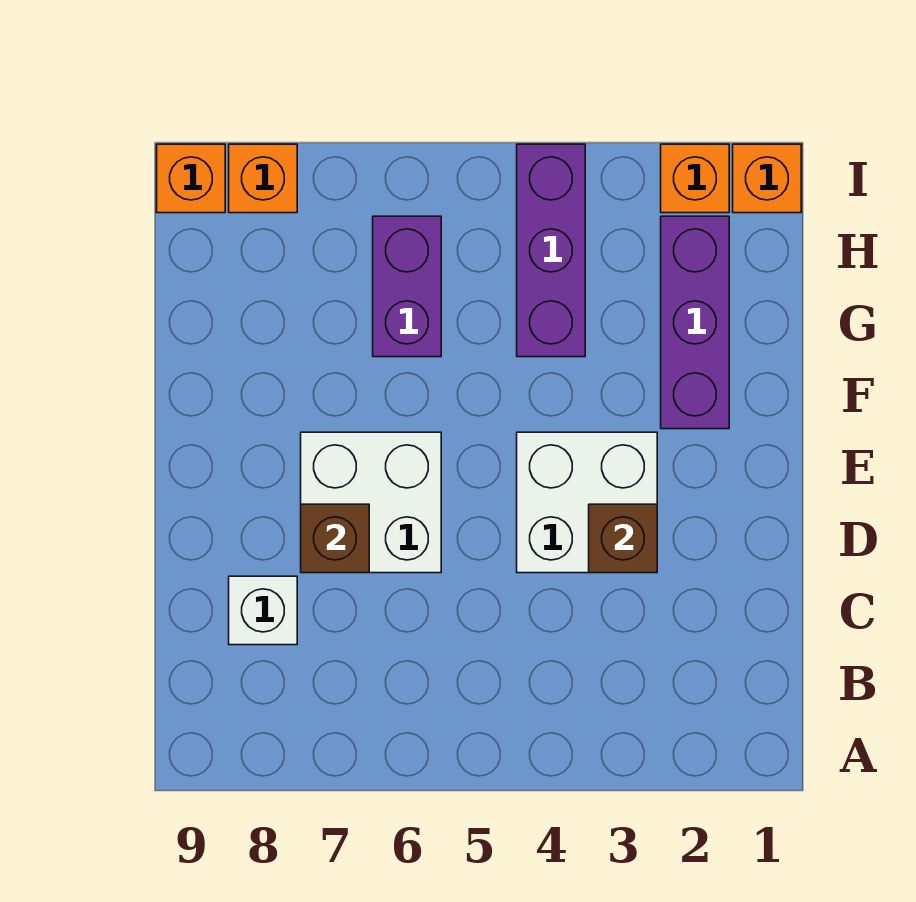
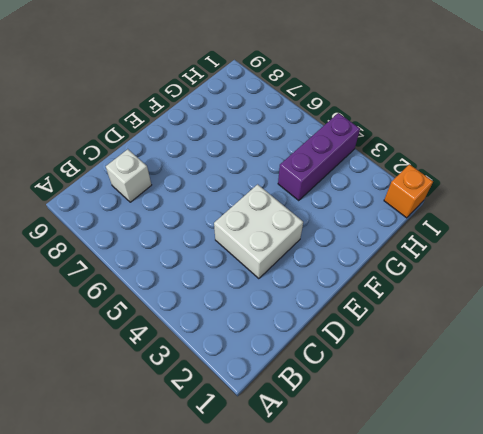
none -> white brick D6:E7 level 1
none -> purple brick F2:H2 level 1
none -> purple brick G6:H6 level 1

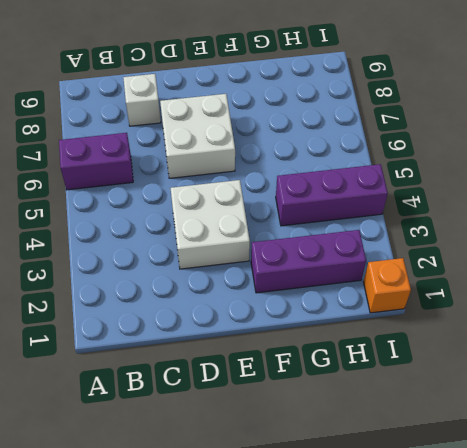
purple brick A6:B6 level 1 -> purple brick G6:H6 level 1
none -> orange brick I2 level 1
none -> orange brick I8 level 1
none -> orange brick I9 level 1

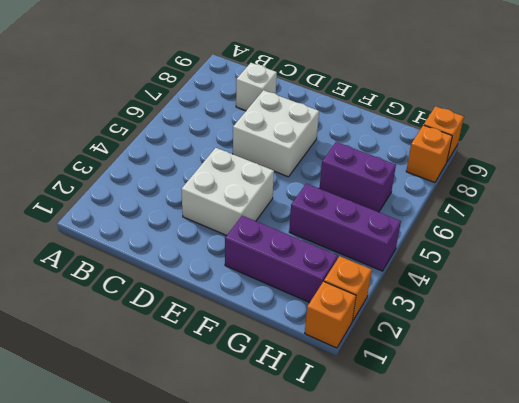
none -> brown brick D3 level 2
none -> brown brick D7 level 2

